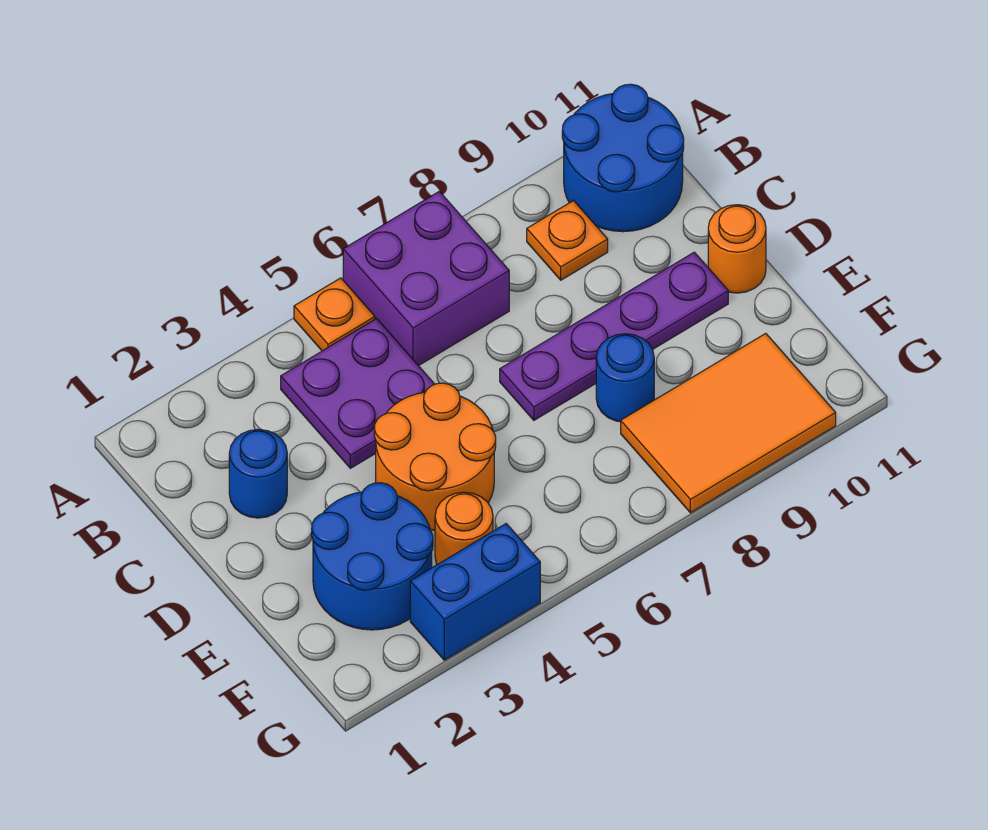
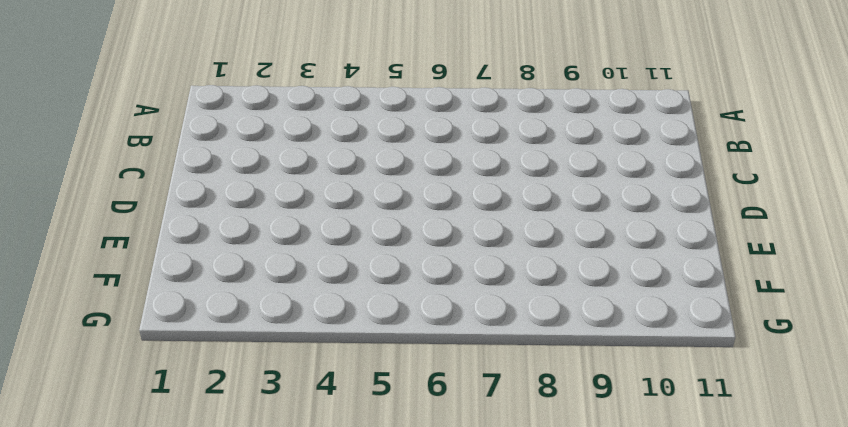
none -> orange plate A5 level 1
none -> purple brick A6:B7 level 1
none -> blue round brick A10:B11 level 1

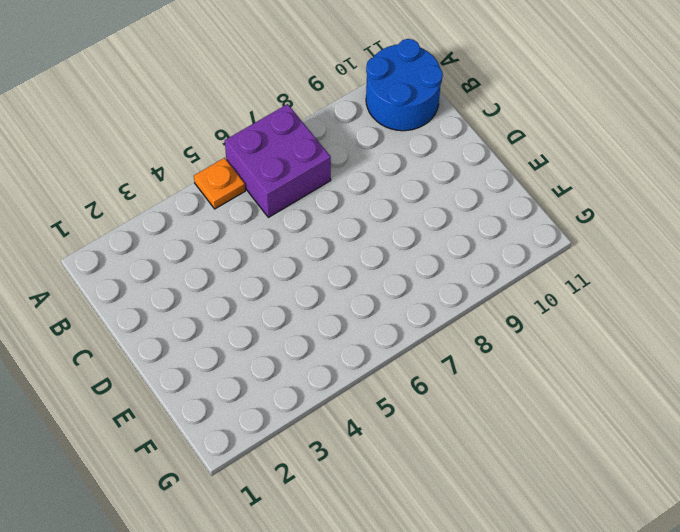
none -> purple plate B4:C5 level 1
none -> orange plate B9 level 1
none -> blue round brick C2 level 1

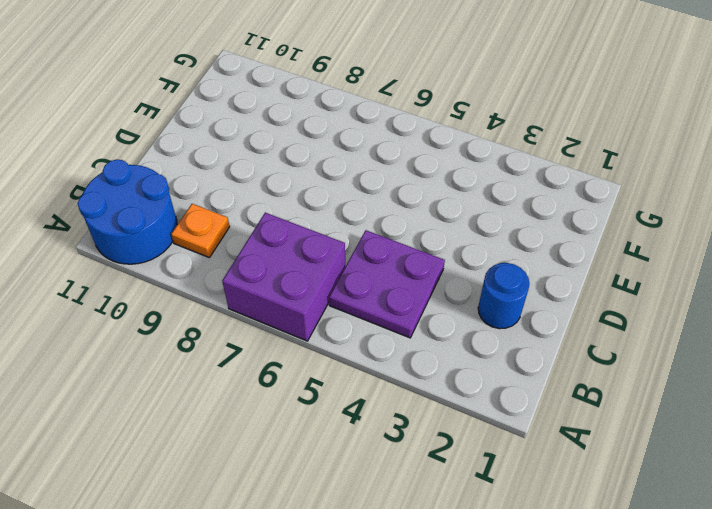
none -> orange plate A5 level 1
none -> orange round brick D4:E5 level 1
none -> purple plate D7:D10 level 1

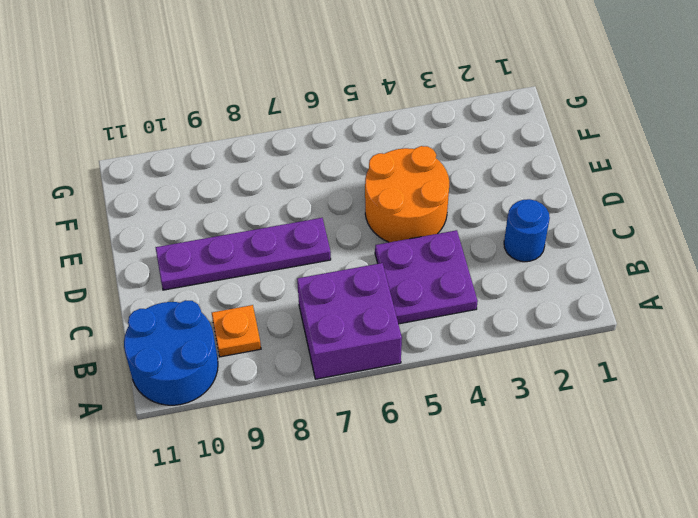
none -> orange plate A5 level 1
none -> orange round brick D11 level 1
none -> blue round brick E2:F3 level 1

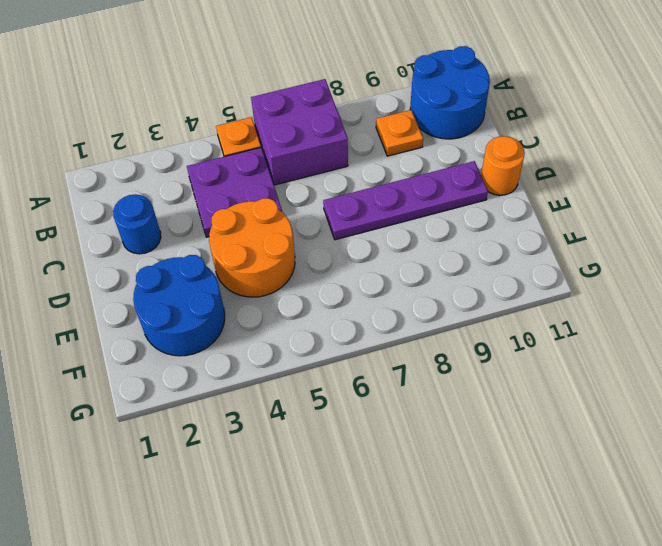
none -> blue round brick E8 level 1
none -> orange round brick F4 level 1
none -> orange tile F8:G10 level 1

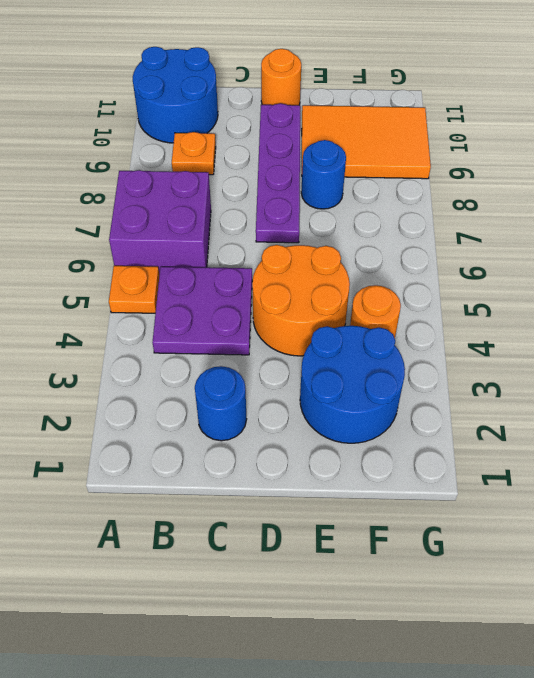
orange tile E9:G10 level 1 -> orange tile F8:G10 level 1
none -> blue brick G3:G4 level 1

